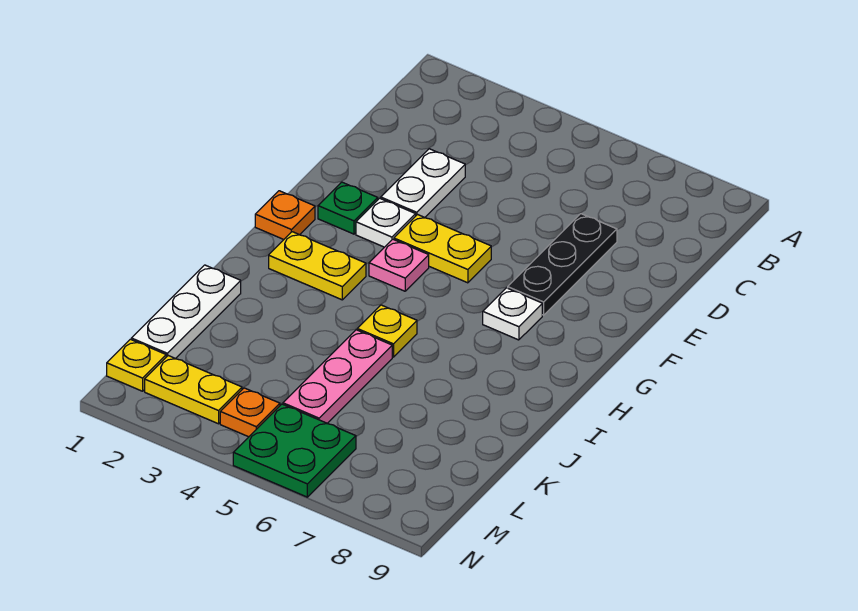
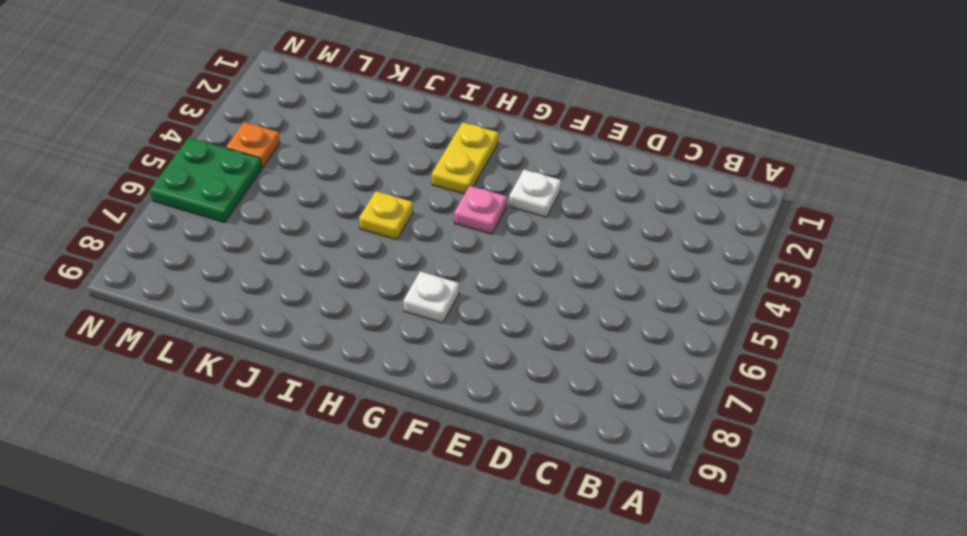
none -> white plate D3:E3 level 1
none -> black plate D7:F7 level 1
none -> green plate F2 level 1

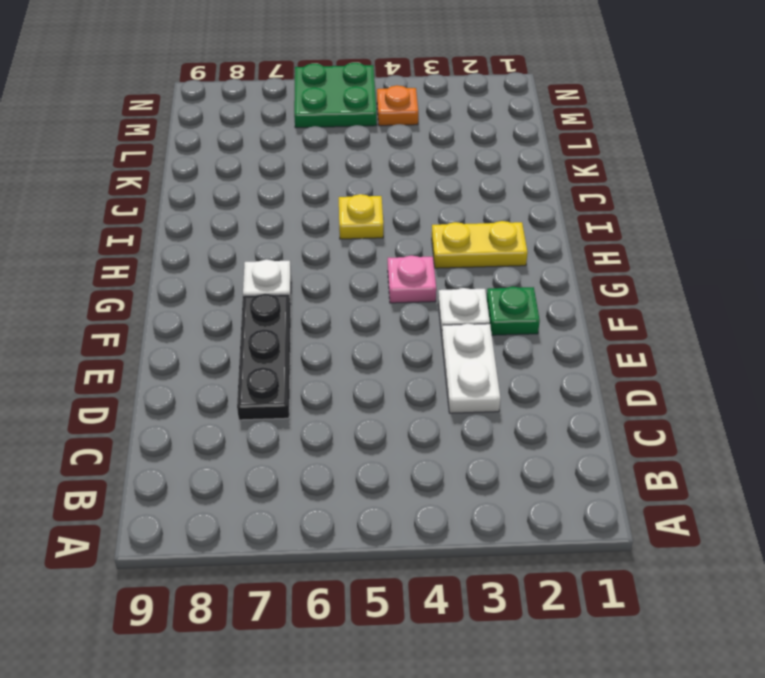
none -> yellow plate F4:F5 level 1
none -> orange plate G1 level 1
none -> white plate J1:L1 level 1

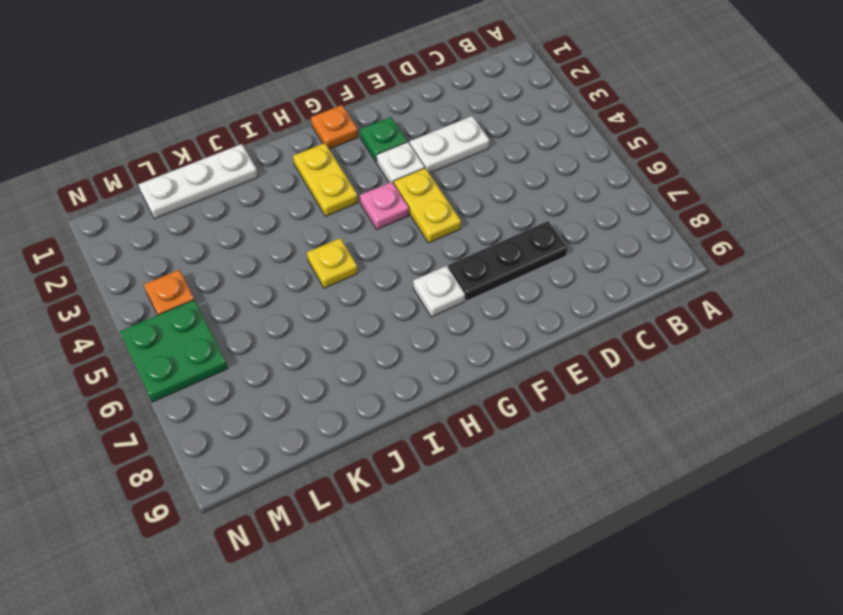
none -> pink plate J5:L5 level 1
none -> yellow plate M1 level 1
none -> yellow plate M2:M3 level 1

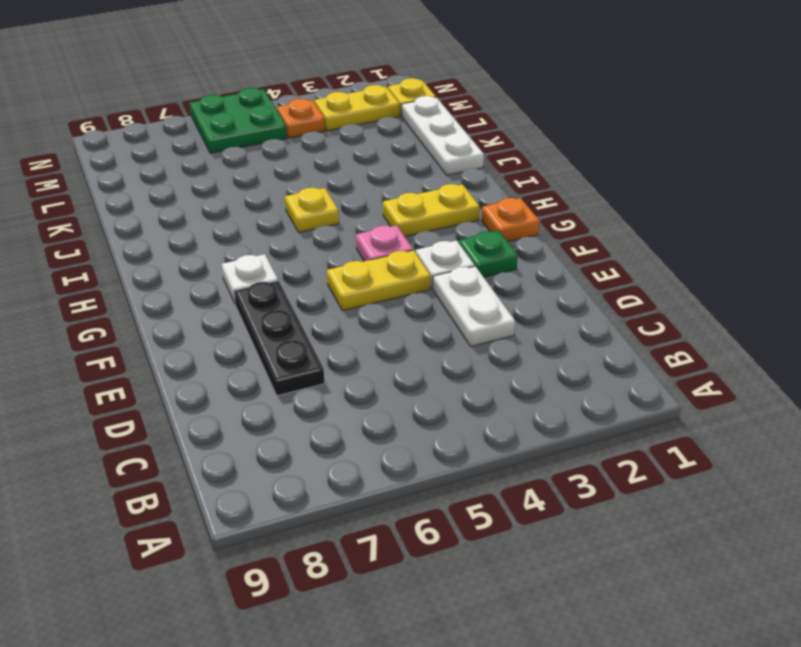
none -> pink plate J5:L5 level 1

